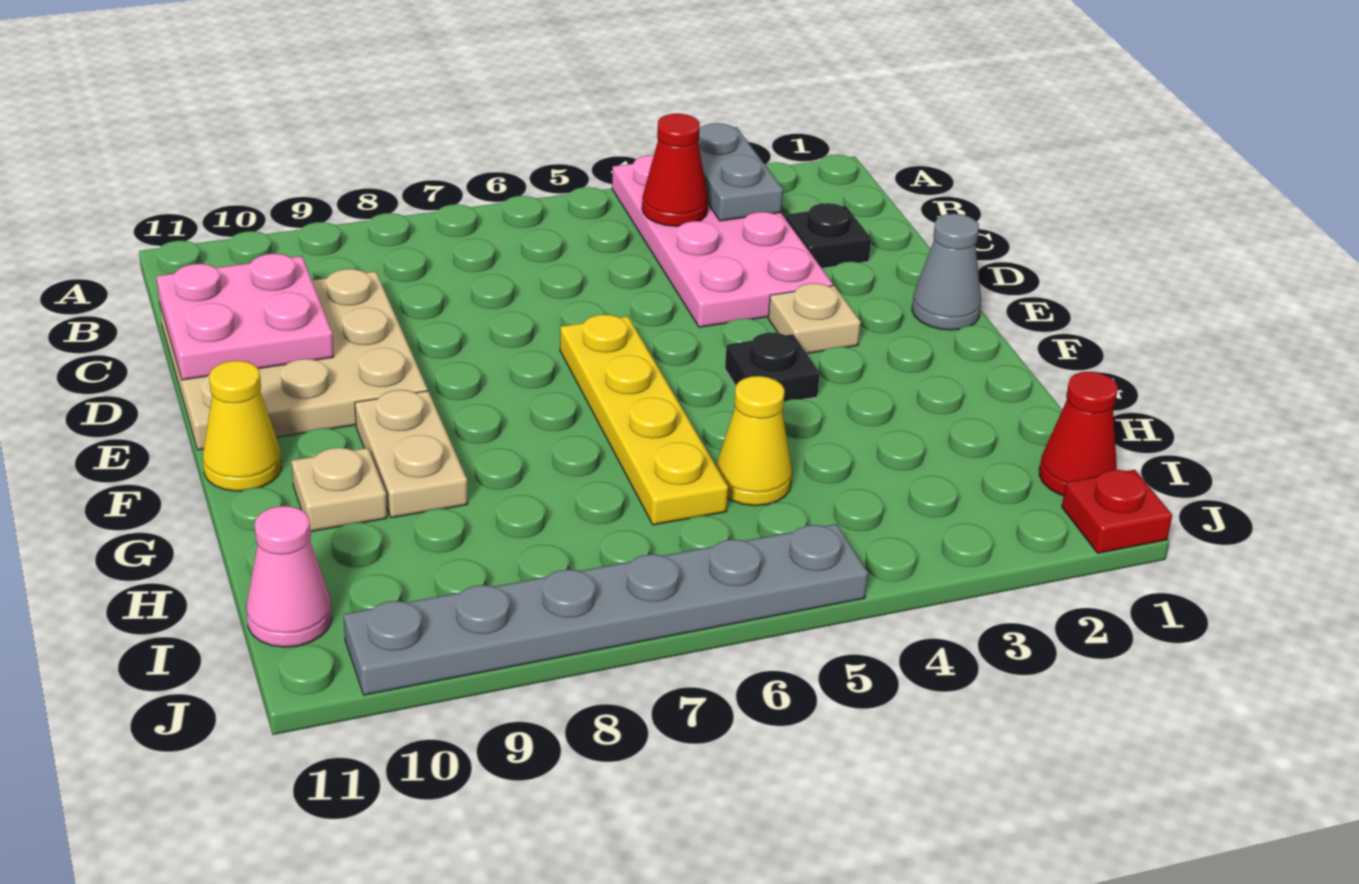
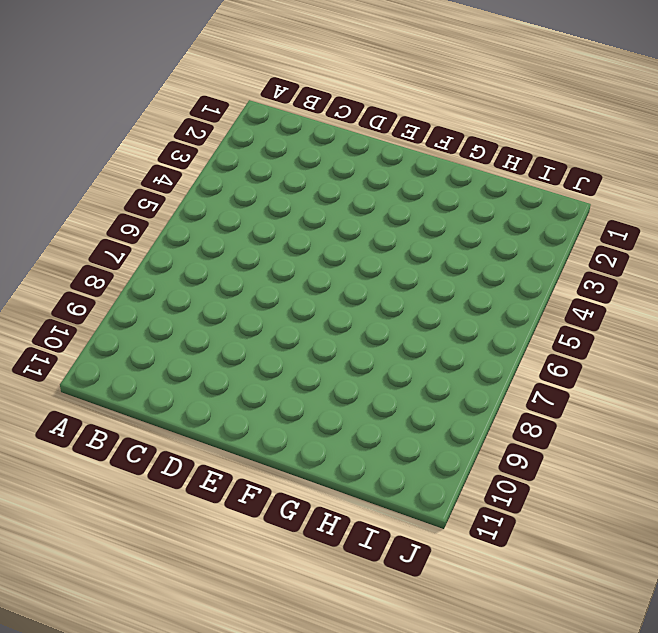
none -> pink plate A3:D4 level 1
none -> black plate C2 level 1
none -> tan plate C9:E11 level 1

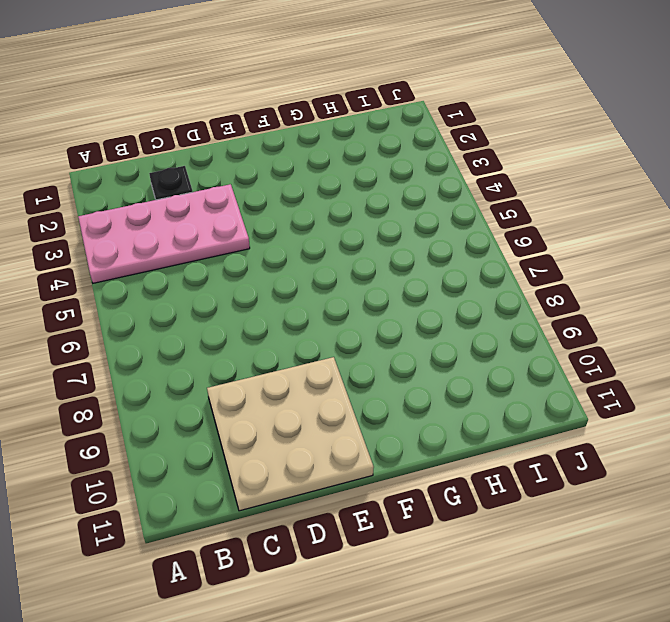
none -> grey cone E1 level 1
none -> tan plate E3 level 1
none -> yellow plate E6:H6 level 1

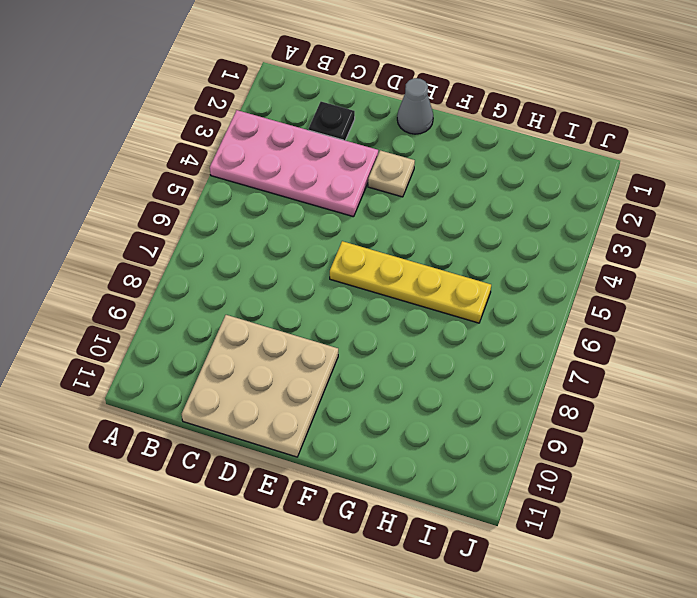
none -> black plate F4 level 1
none -> tan plate F9:G9 level 1
none -> yellow cone F11 level 1

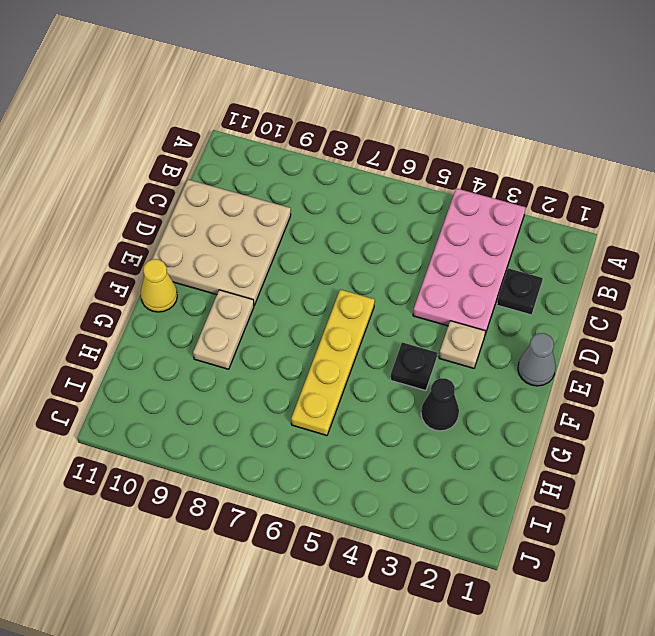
black cone G3 level 1 -> none
none -> tan plate G10 level 1
none -> yellow cone H5 level 1
none -> red cone I1 level 1

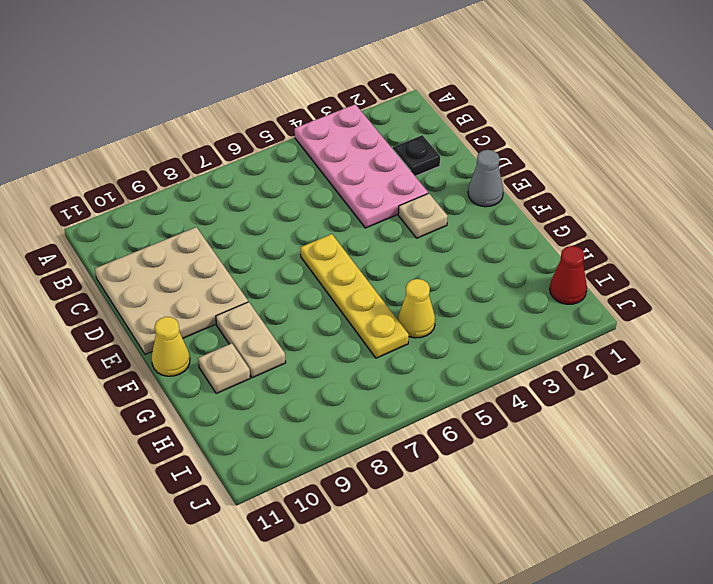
none -> black plate F4 level 1
none -> pink cone I11 level 1
none -> red plate J1 level 1

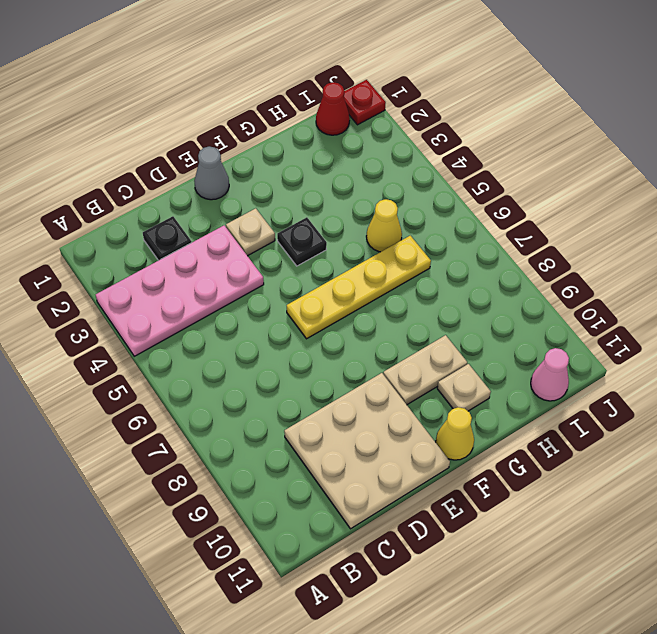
none -> grey plate J5:J10 level 1
none -> grey plate A3:B3 level 2
none -> red cone B4 level 2

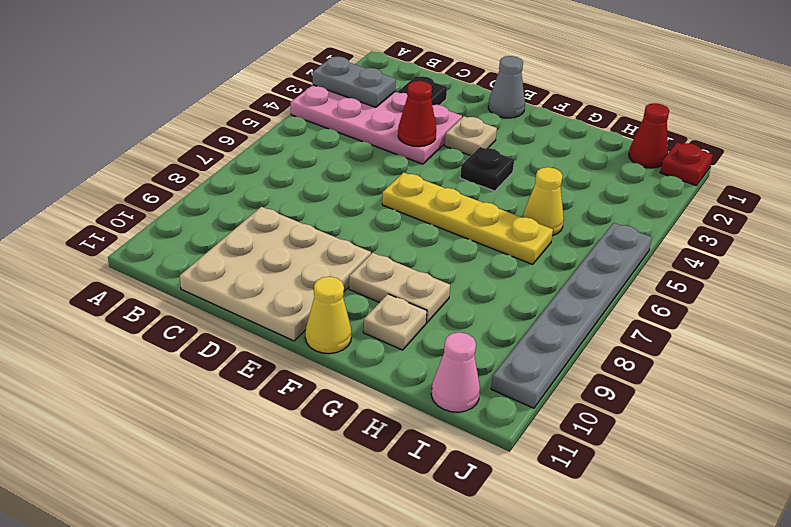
red cone D4 level 2 -> red cone B4 level 2
none -> pink plate C10:D11 level 2

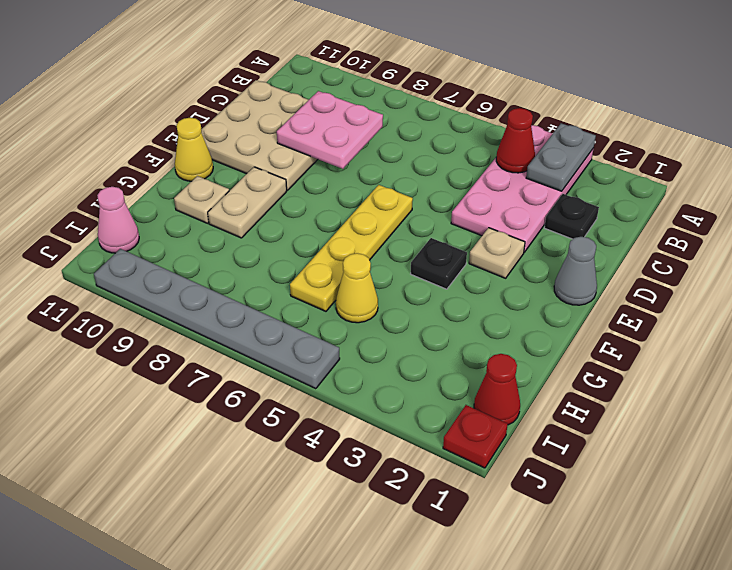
pink plate C8:D9 level 2 -> pink plate C10:D11 level 2

